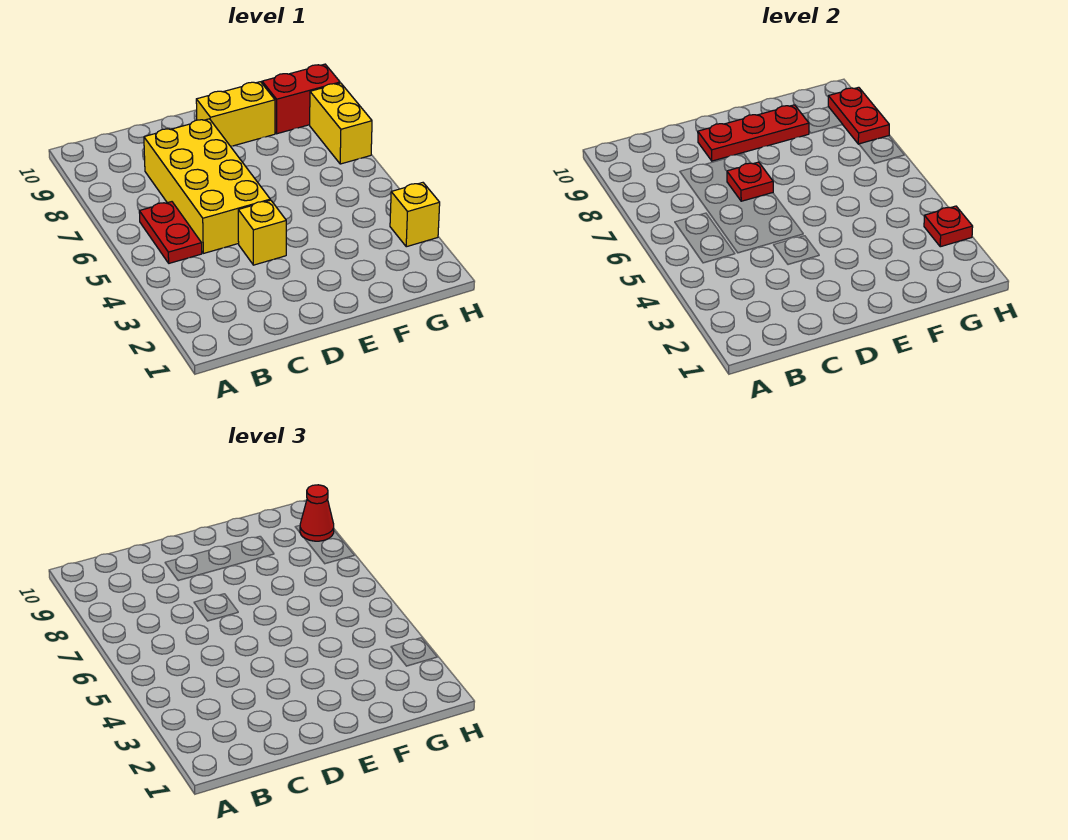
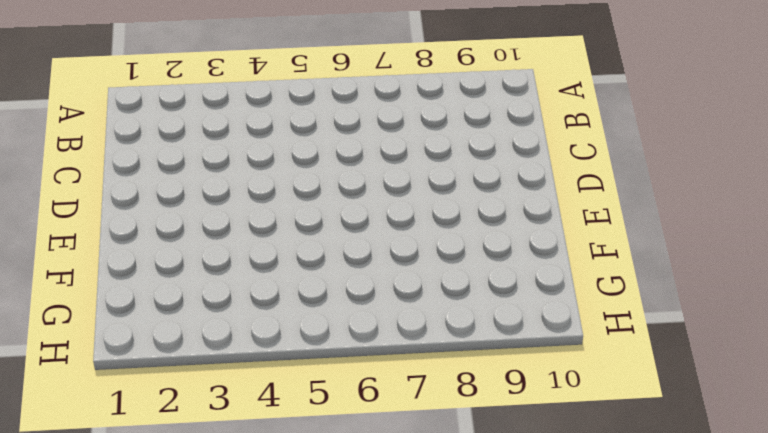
none -> red plate B5:B6 level 1
none -> yellow brick C5:D8 level 1
none -> yellow brick D4 level 1

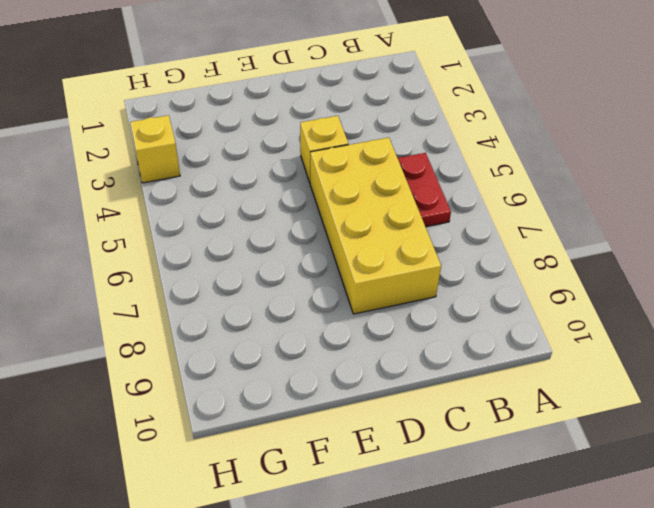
none -> yellow brick E9:F9 level 1
none -> red brick G9:H9 level 1
none -> yellow brick H7:H8 level 1

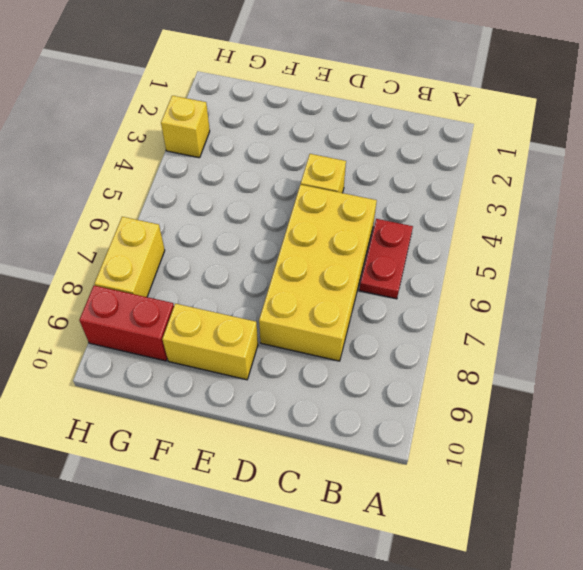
none -> red plate D7 level 2
none -> red plate D9:F9 level 2
none -> red plate H3 level 2

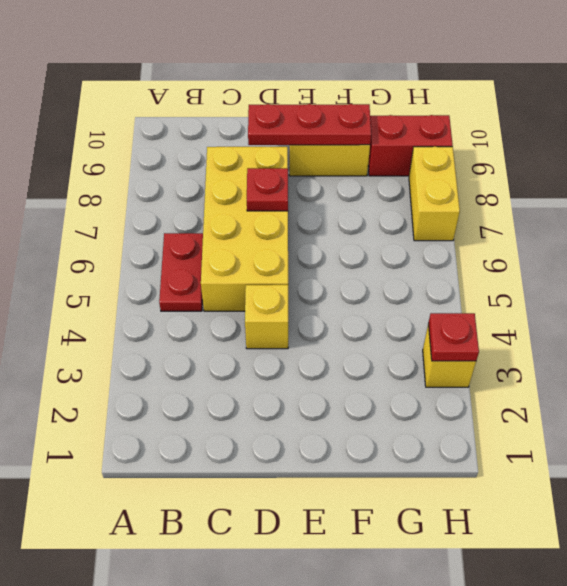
none -> red plate H8:H9 level 2
none -> red cone H9 level 3

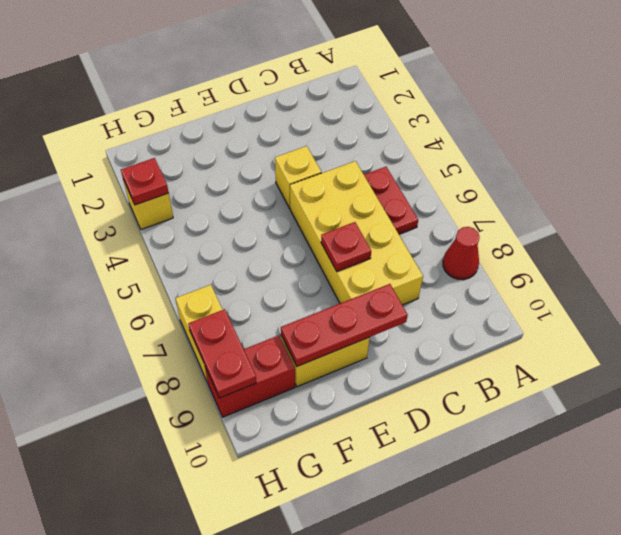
red cone A8 level 1 -> red cone H9 level 3

